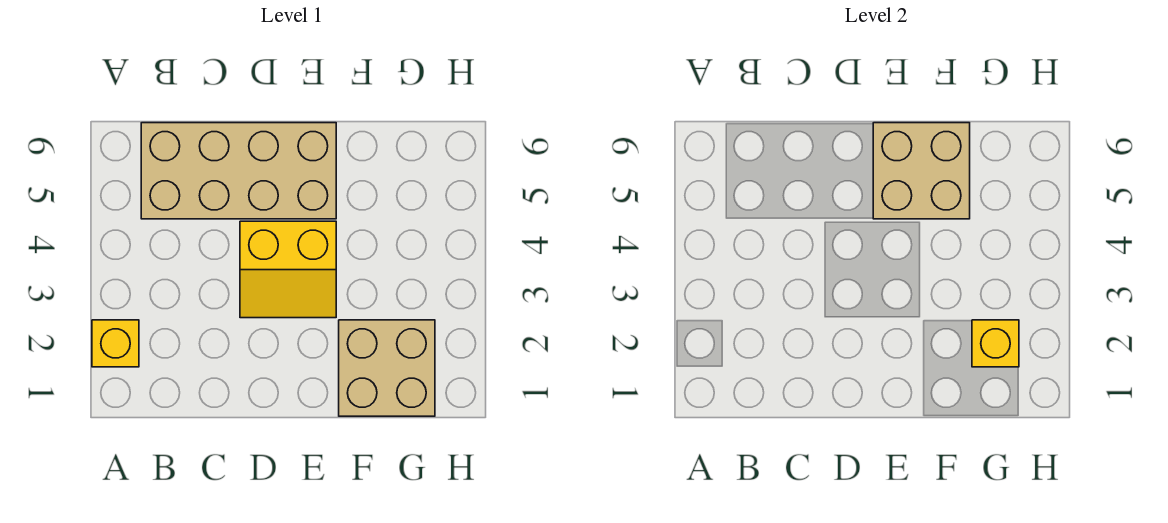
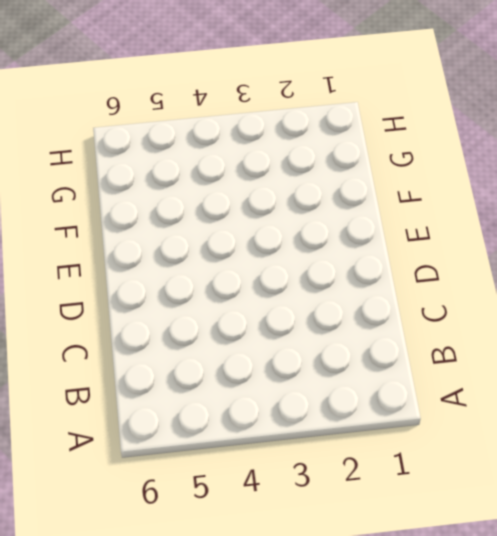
none -> yellow brick A2 level 1
none -> tan brick B5:E6 level 1

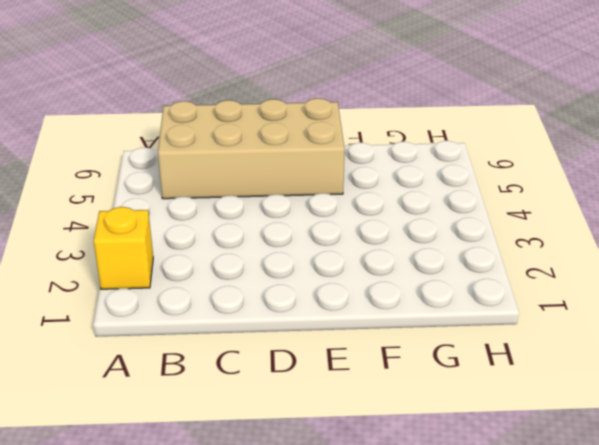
none -> yellow slope D3:E4 level 1 top 4
none -> tan brick F1:G2 level 1

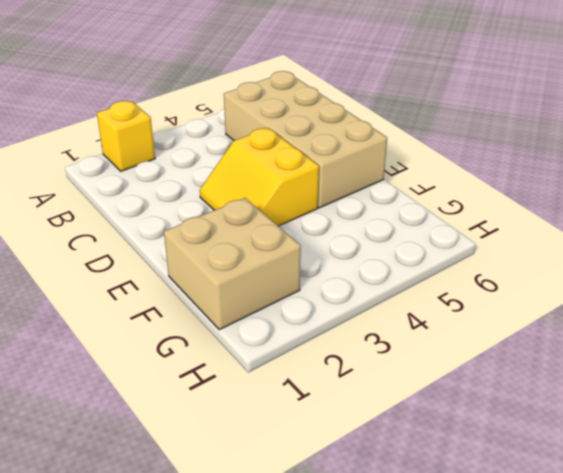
none -> tan brick E5:F6 level 2
none -> yellow brick G2 level 2

